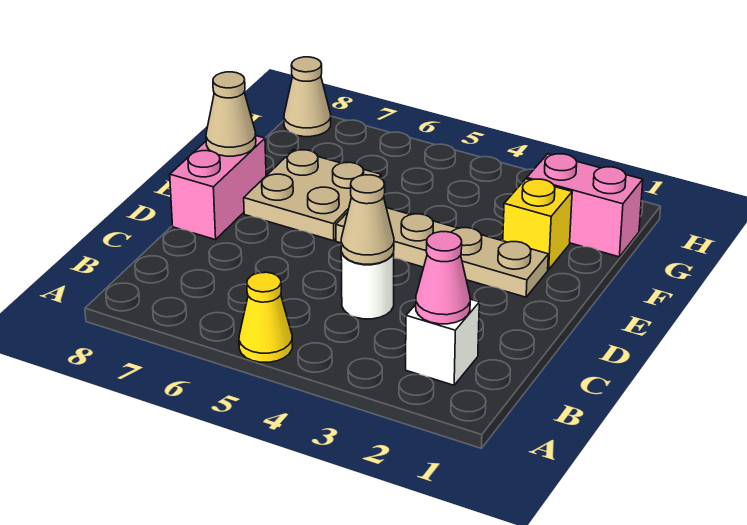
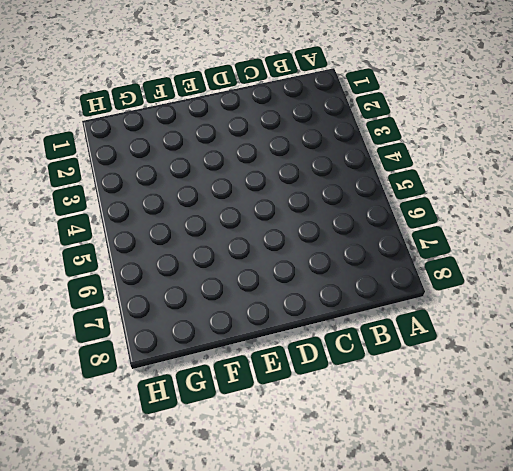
none -> yellow cone A5 level 1
none -> white brick B2 level 1
none -> white round brick C4 level 1

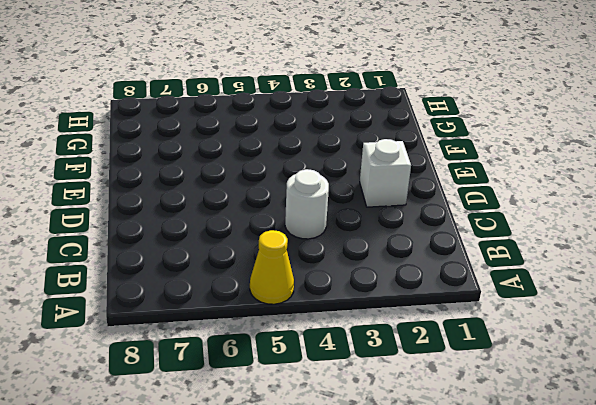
white brick D2 level 1 -> white brick B2 level 1
none -> pink brick D8:E8 level 1
none -> tan plate E2:E5 level 1
none -> tan plate E6:F7 level 1

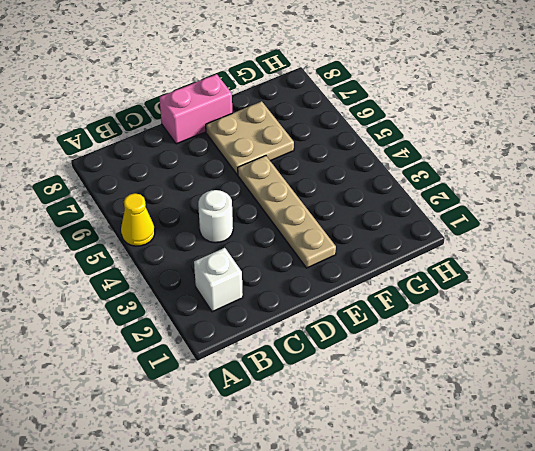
none -> yellow brick F2 level 1
none -> pink brick G1:G2 level 1
none -> tan cone H8 level 1

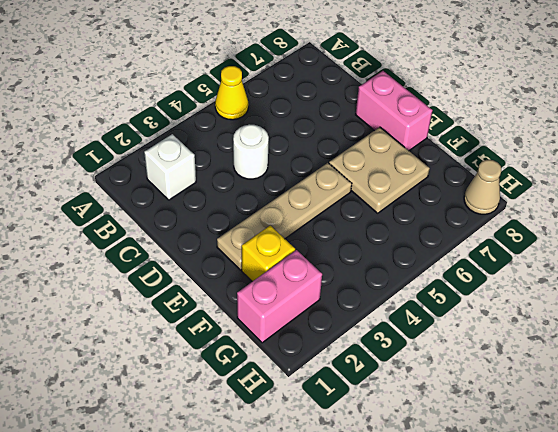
none -> pink cone B2 level 2
none -> tan cone C4 level 2
none -> tan cone E8 level 2

